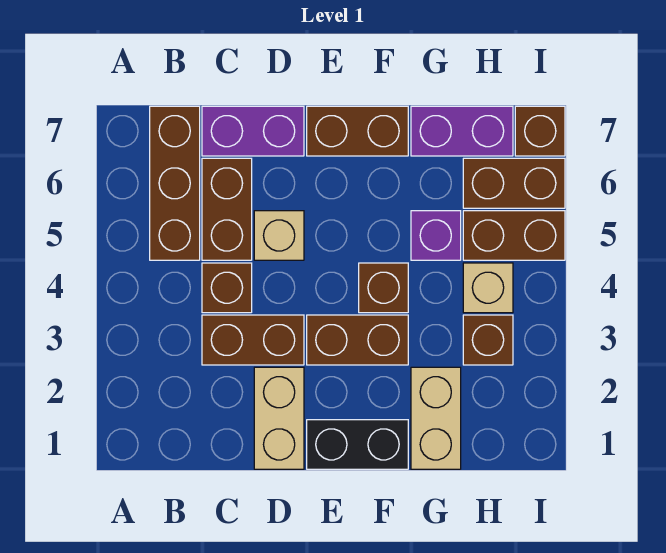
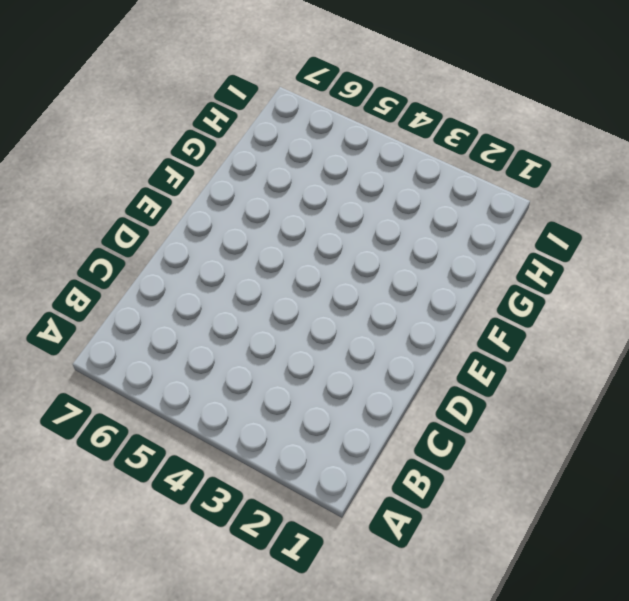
none -> brown brick B5:B7 level 1
none -> brown brick C3:D3 level 1
none -> brown brick C4 level 1

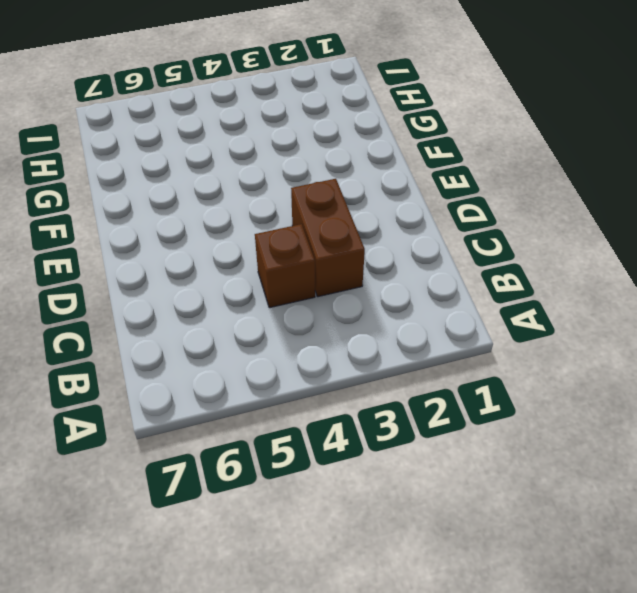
none -> brown brick B5:B7 level 1
none -> brown brick C5:C6 level 1
none -> purple brick C7:D7 level 1

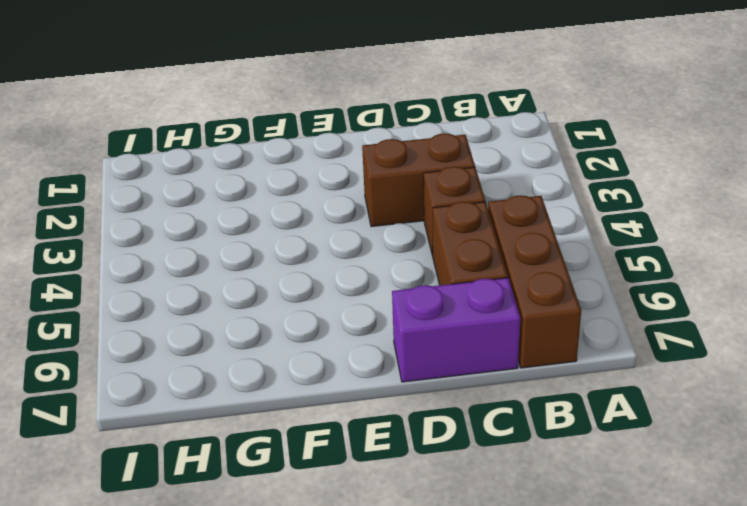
none -> tan brick D1:D2 level 1
none -> tan brick D5 level 1
none -> black brick E1:F1 level 1

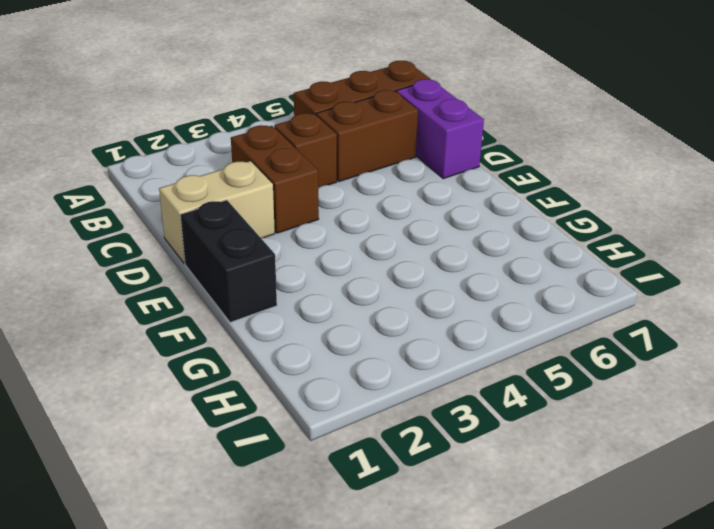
none -> tan brick D5 level 1
none -> brown brick E3:F3 level 1
none -> brown brick E7:F7 level 1

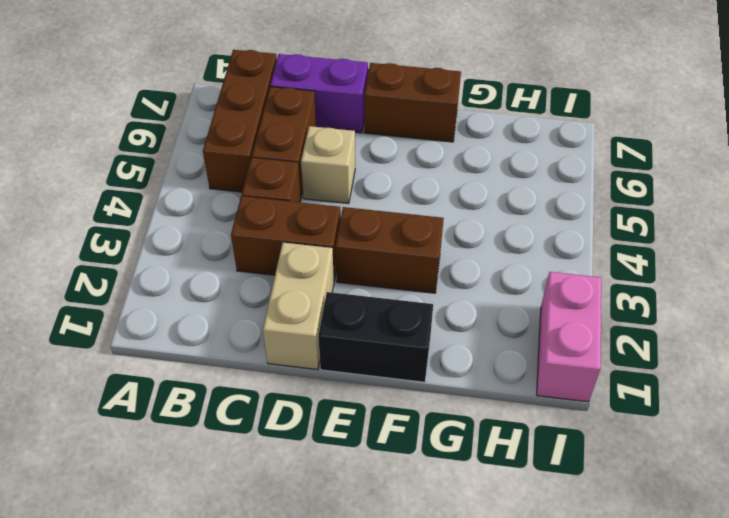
pink brick I1:I2 level 1 -> none
none -> brown brick F4 level 1
none -> tan brick G1:G2 level 1
none -> purple brick G5 level 1

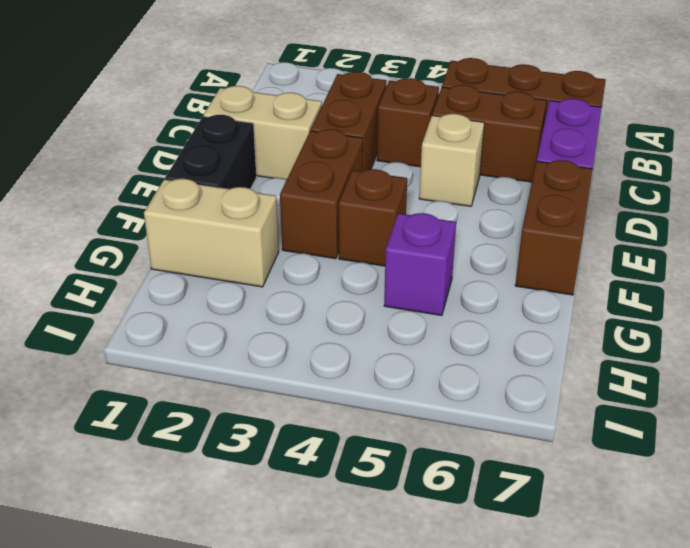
none -> purple brick G7:H7 level 1
none -> brown brick H3 level 1
none -> tan brick H4 level 1

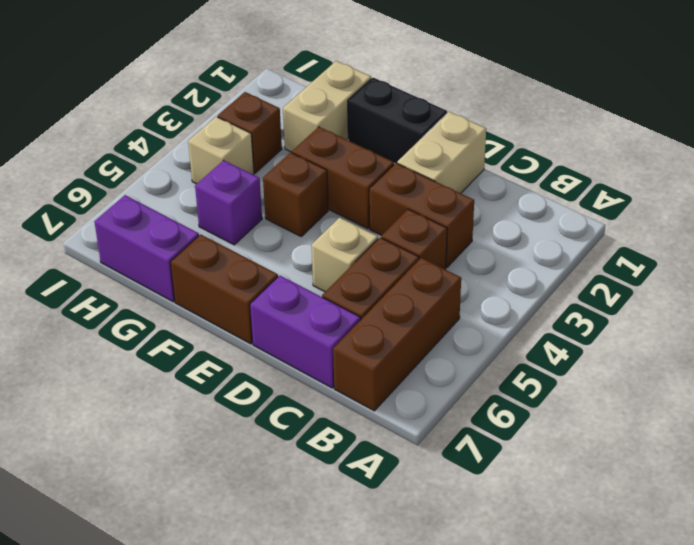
none -> brown brick H5:I5 level 1
none -> brown brick H6:I6 level 1
none -> brown brick I7 level 1

